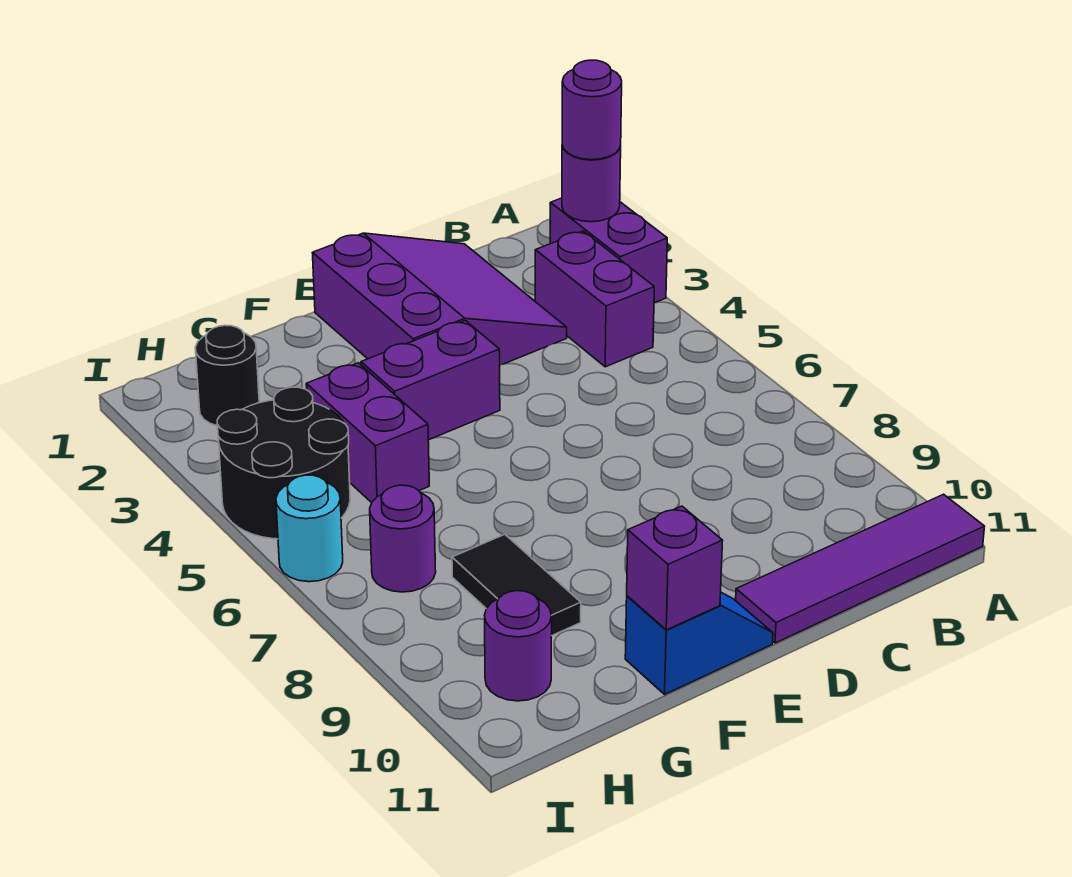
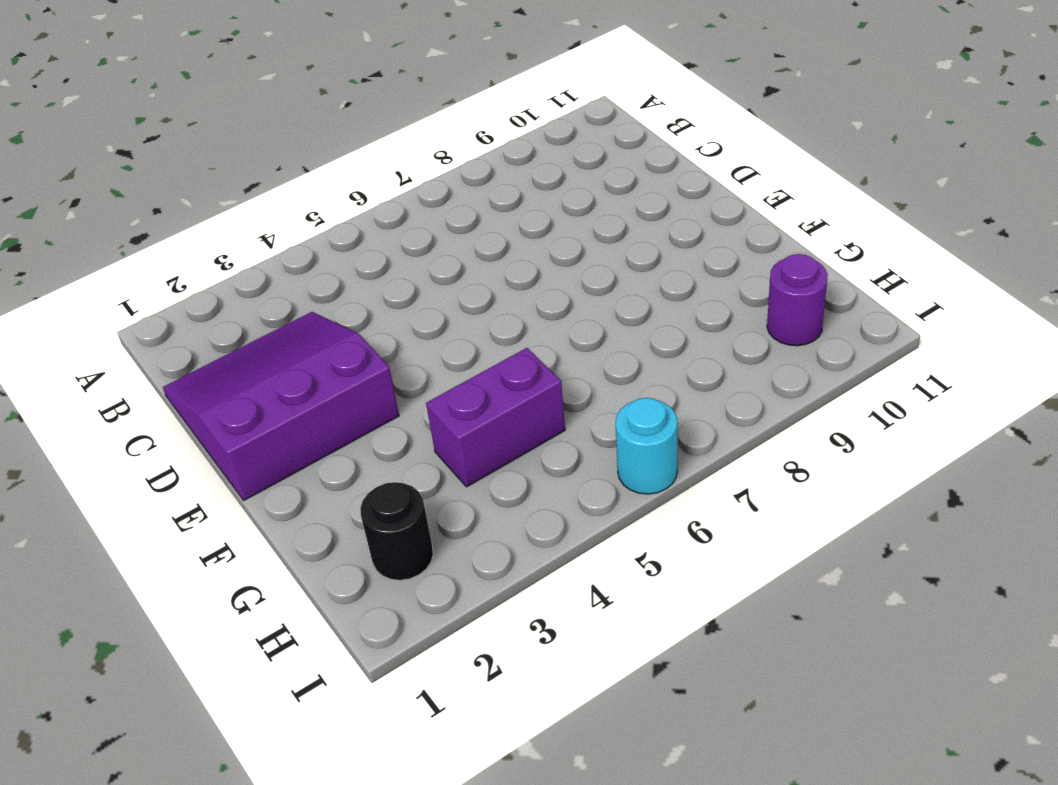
none -> purple brick A2:A3 level 1
none -> purple tile A11:D11 level 1
none -> purple brick B3:B4 level 1

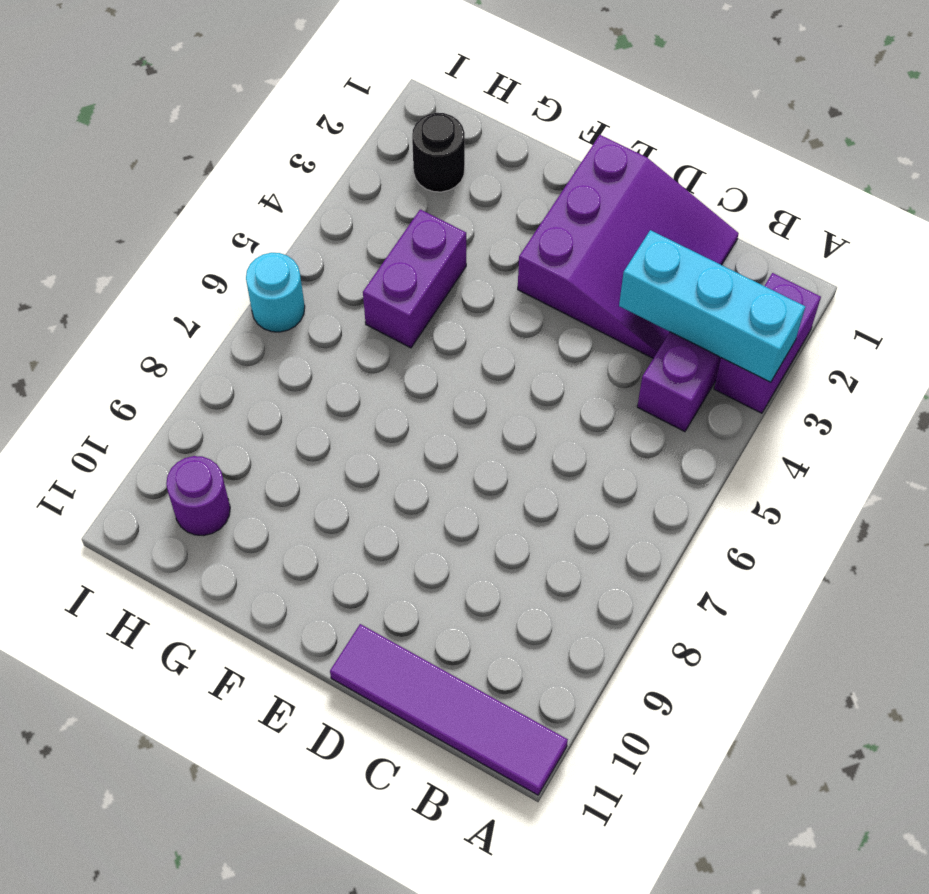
cyan brick A3:C3 level 2 -> none
none -> purple brick E4:F4 level 1
none -> blue slope E11:F11 level 1 top F
none -> black tile G8:G9 level 1

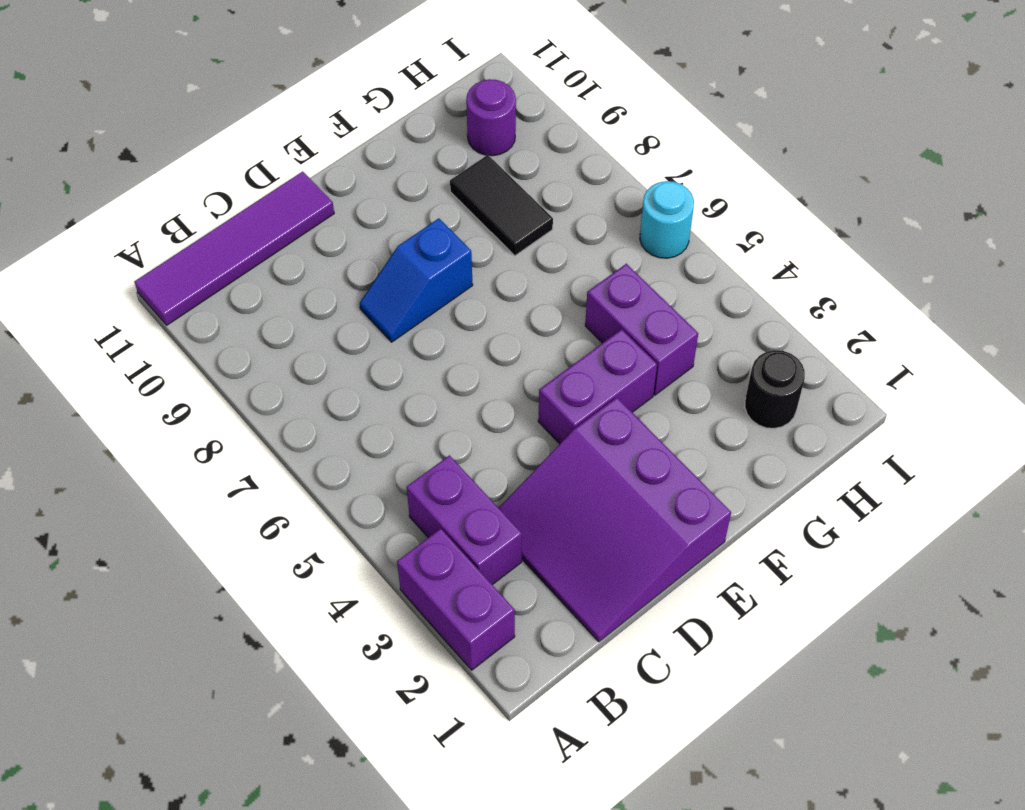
blue slope D8:E8 level 1 top E -> blue slope E11:F11 level 1 top F
none -> black round brick H4:I5 level 1
none -> purple round brick H7 level 1
none -> purple round brick A2 level 2

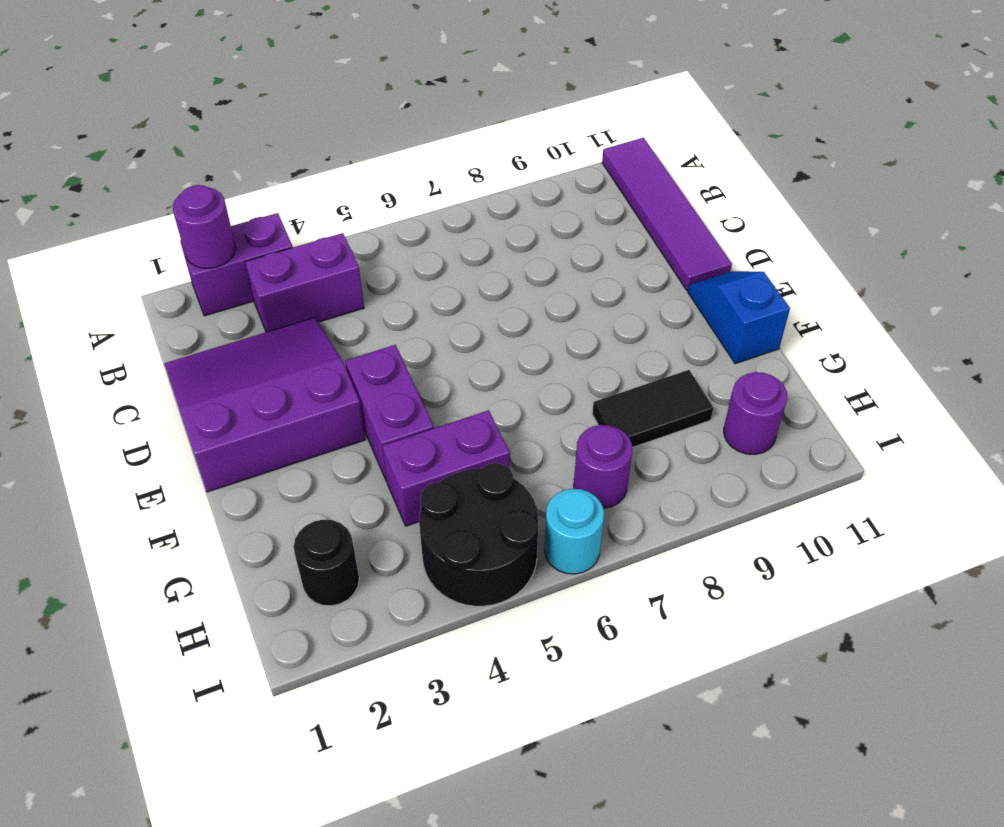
none -> purple brick F11 level 2
none -> purple round brick A2 level 3

